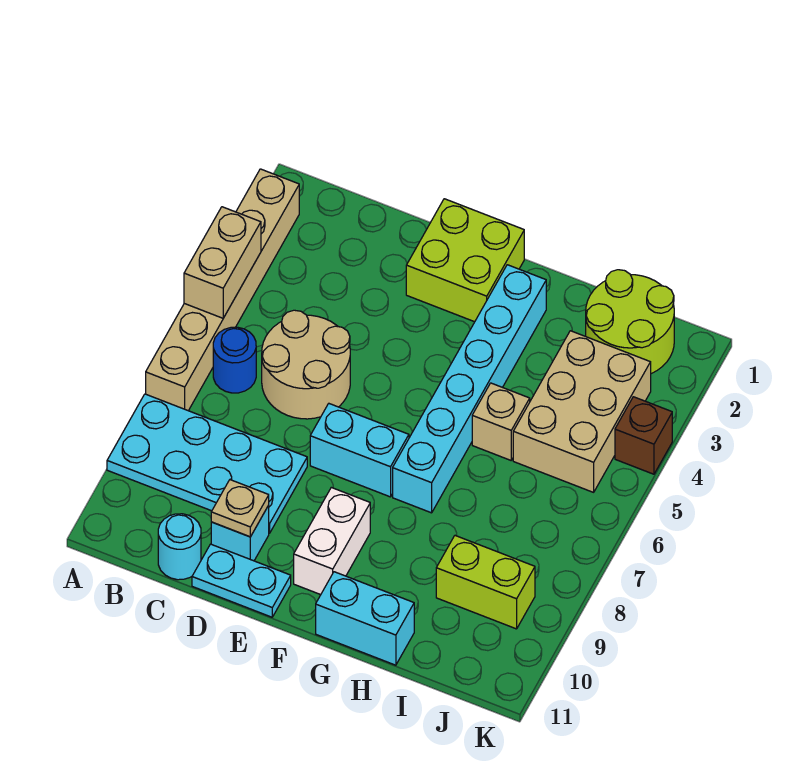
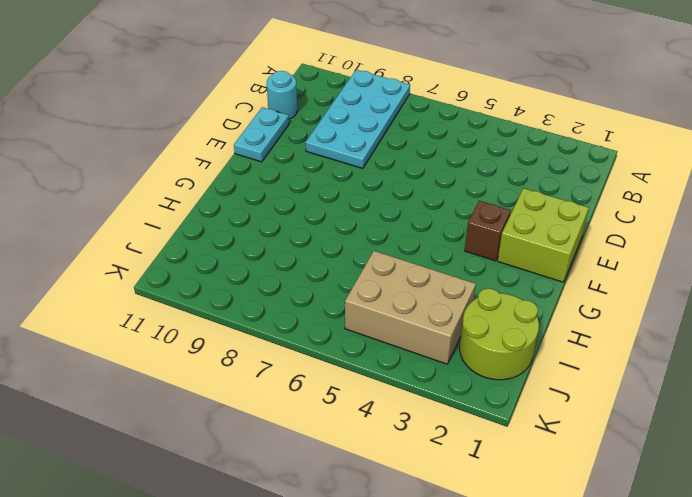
brown brick F3 level 1 -> brown brick K4 level 1
none -> tan brick A2:A7 level 1
none -> blue round brick B6 level 1
none -> tan round brick C5:D6 level 1

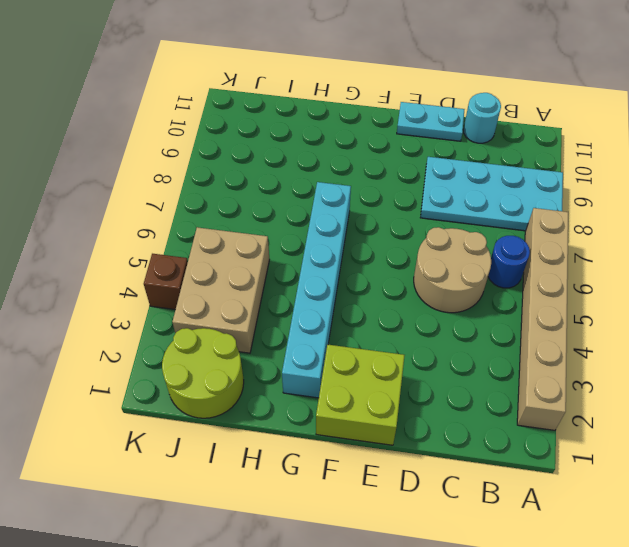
none -> cyan brick D10 level 1
none -> cyan brick E7:F7 level 1
none -> white brick F9:F10 level 1

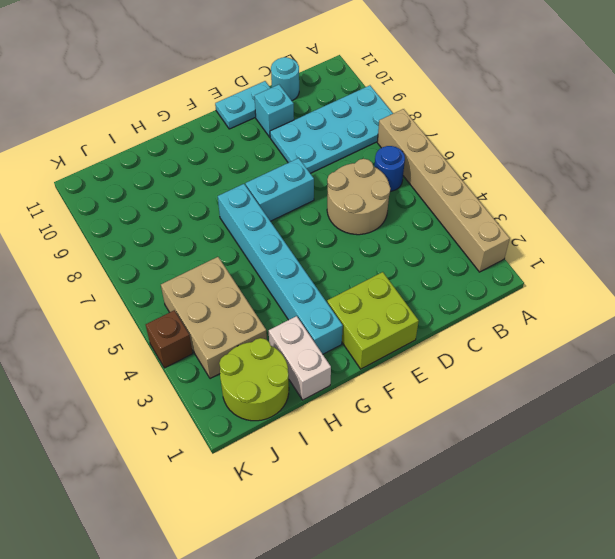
white brick H1:H2 level 1 -> white brick F9:F10 level 1
none -> cyan brick G11:H11 level 1
none -> tan brick H5 level 1
none -> lime brick I9:J9 level 1

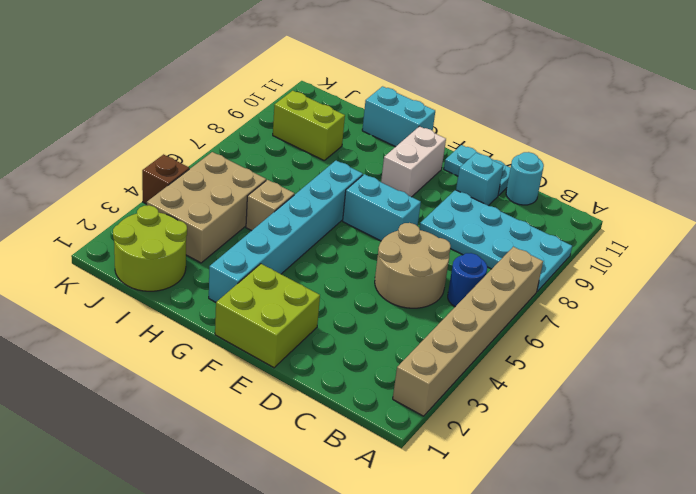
none -> tan brick A4:A5 level 2
none -> tan plate D10 level 2

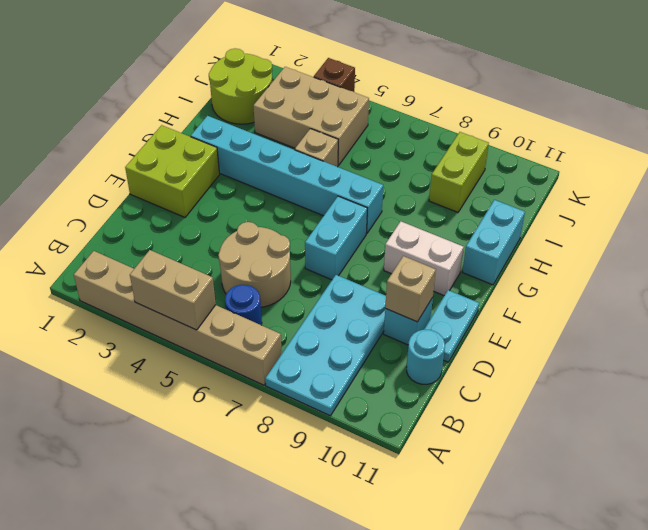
tan brick D10 level 2 -> tan plate D10 level 2

